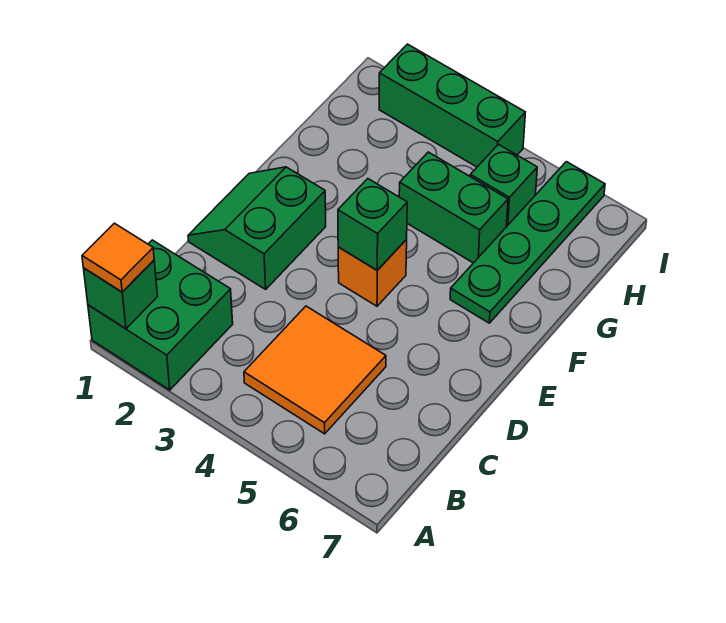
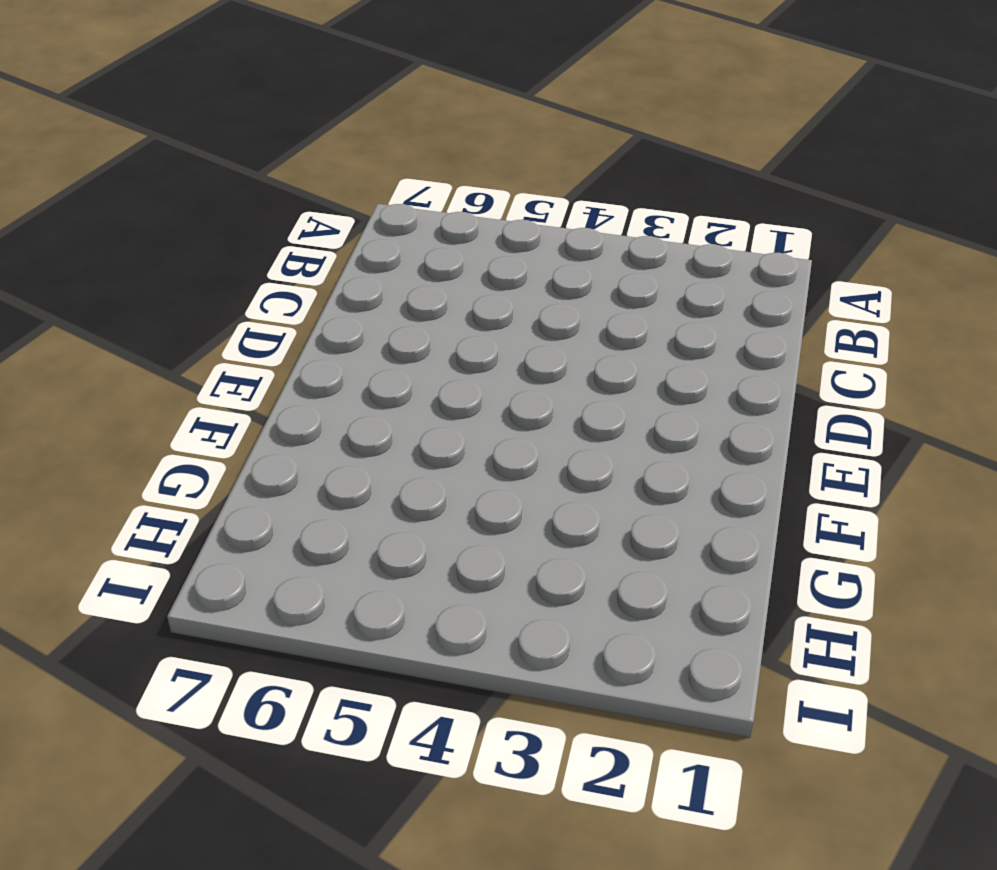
none -> green brick A1:B2 level 1
none -> orange tile B4:C5 level 1

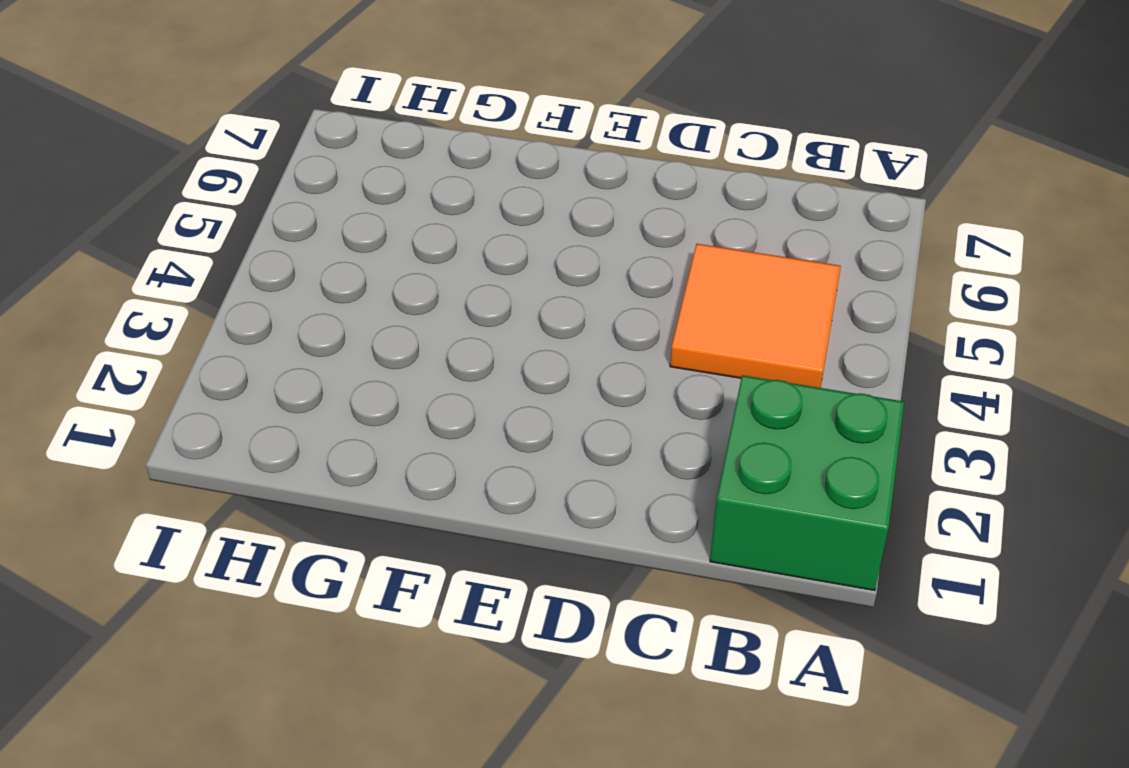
none -> green slope D1:E2 level 1 top 2
none -> orange brick E4 level 1

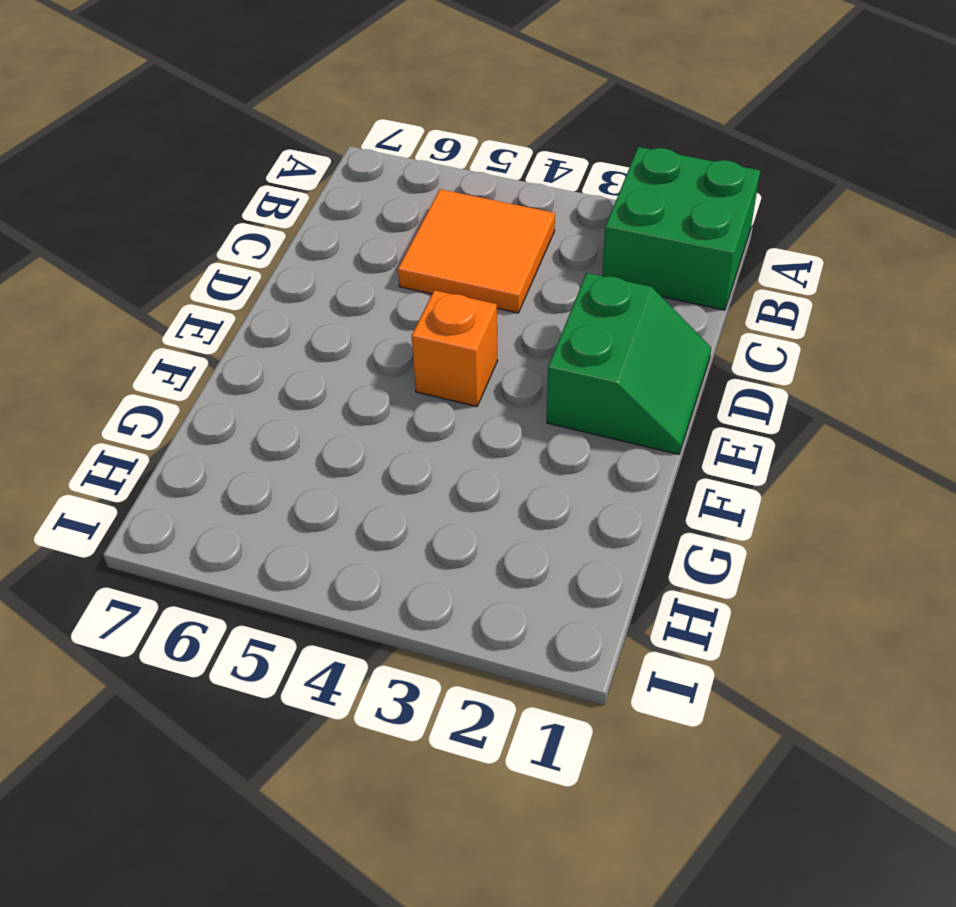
none -> green plate F6:I6 level 1
none -> green brick G4:G5 level 1

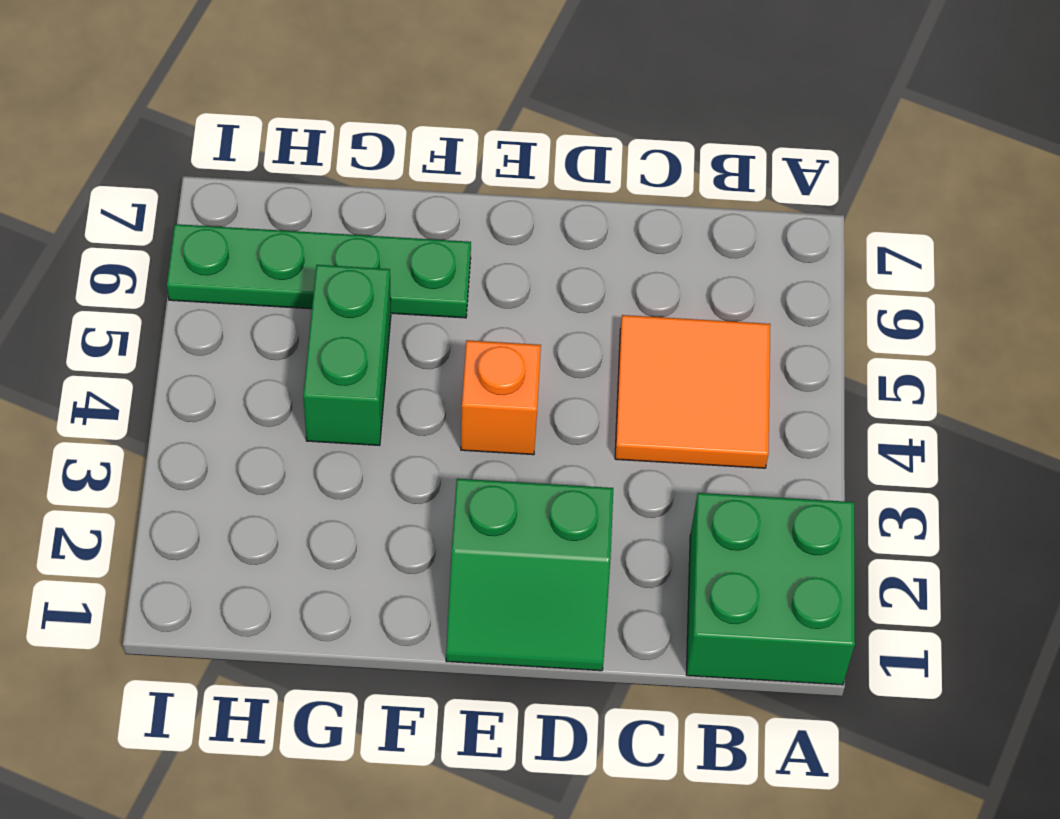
none -> green brick H5 level 1
none -> green brick I2:I4 level 1

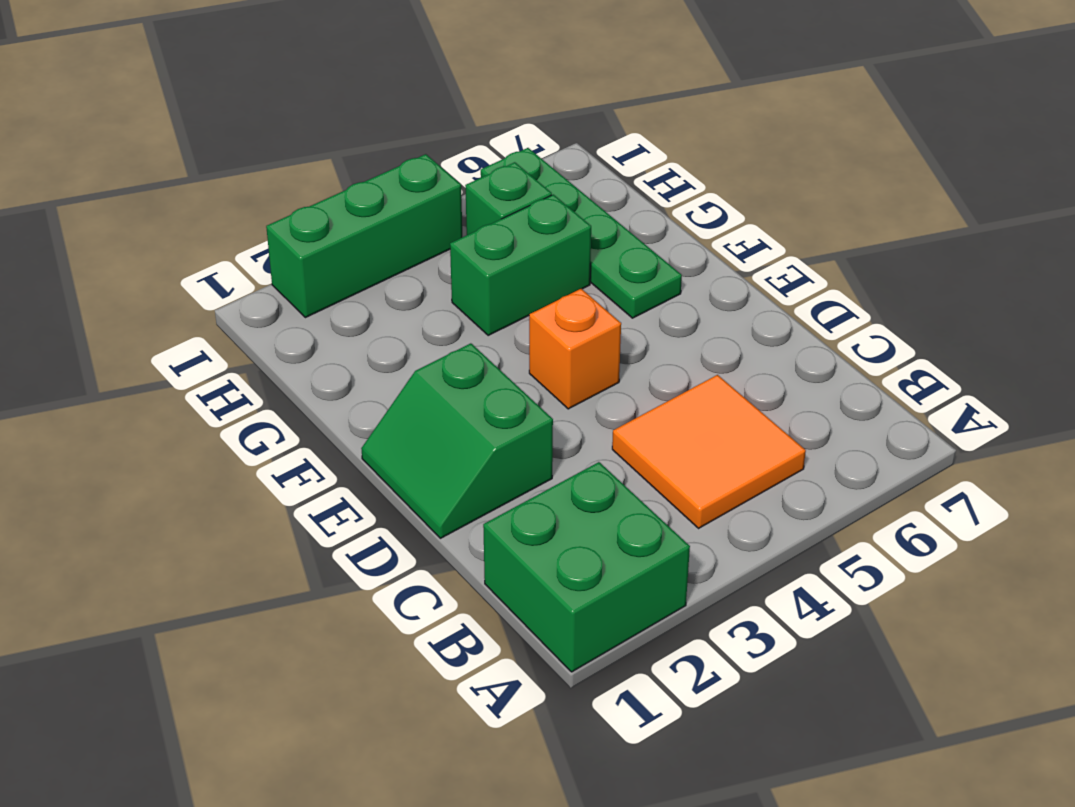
none -> green brick A1 level 2
none -> green brick E4 level 2

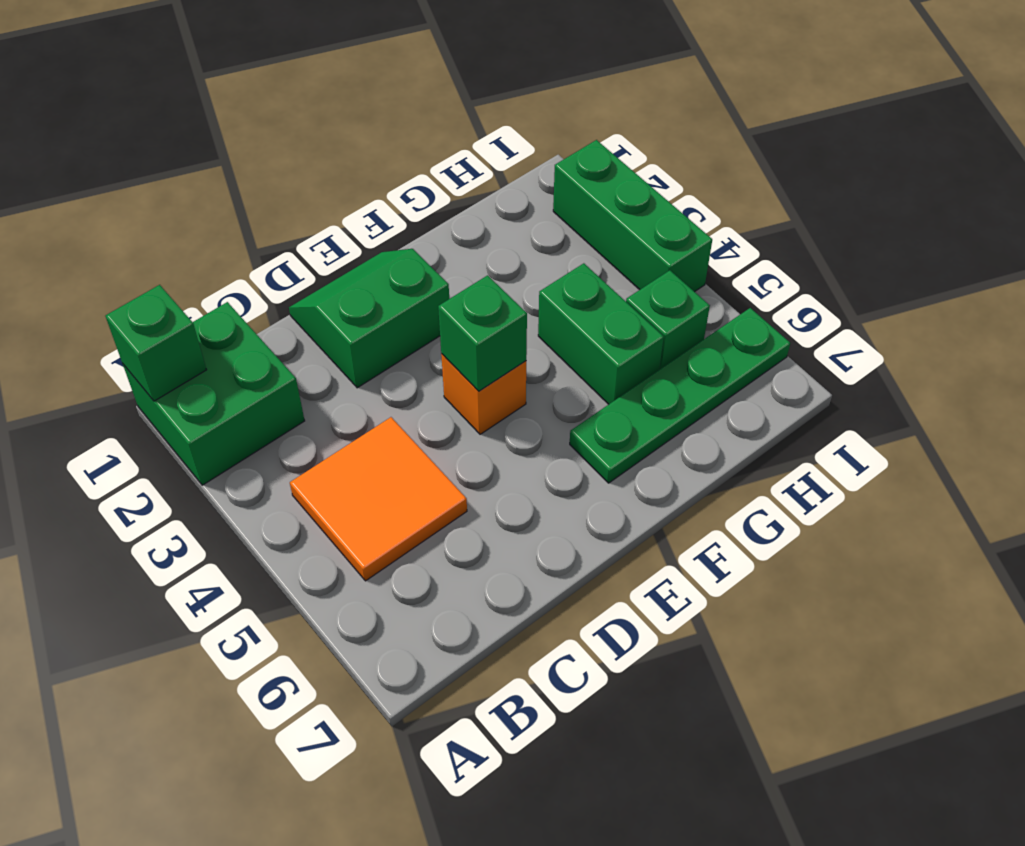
none -> orange tile A1 level 3

